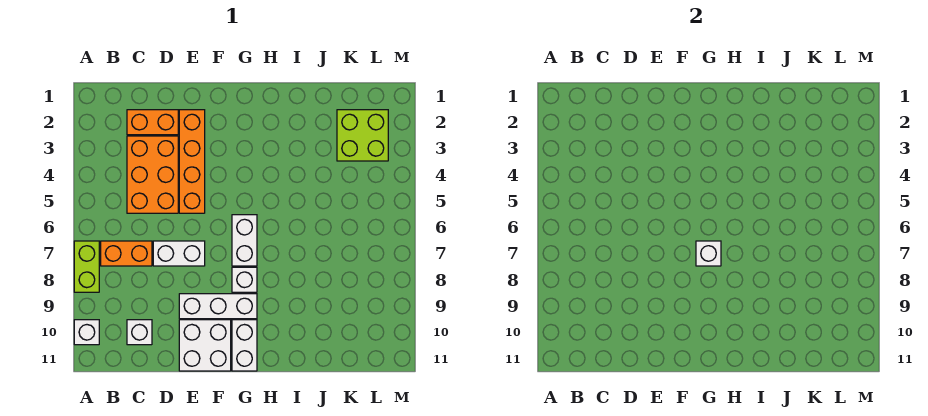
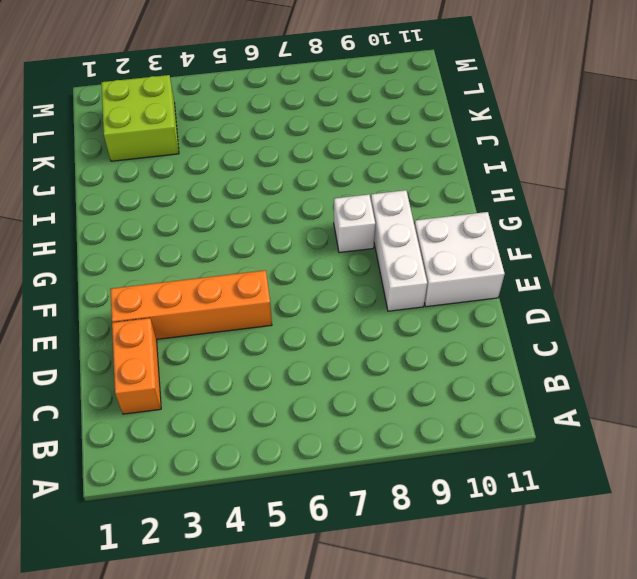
none -> lime brick A7:A8 level 1
none -> white brick A10 level 1
none -> orange brick B7:C7 level 1

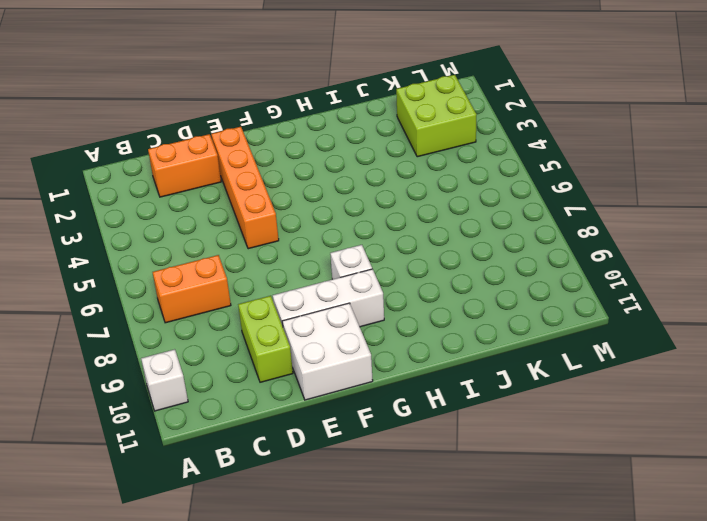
lime brick D9:D10 level 1 -> lime brick A7:A8 level 1
none -> orange brick C3:D5 level 1
none -> white brick C10 level 1
none -> white brick D7:E7 level 1

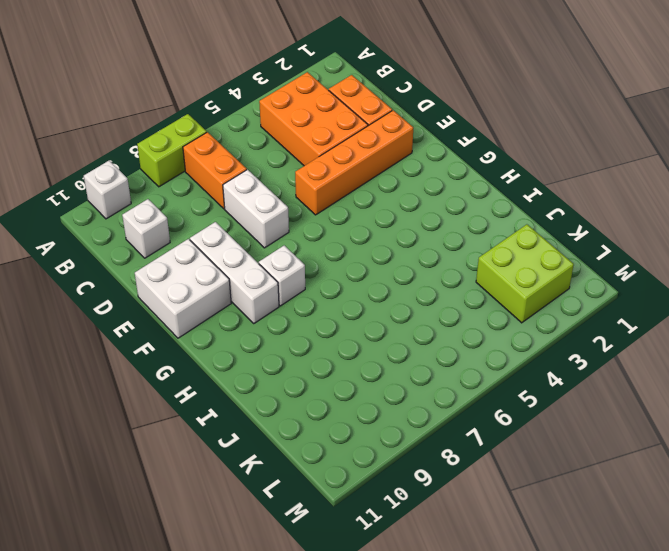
orange brick B3:D4 level 1 -> orange brick C3:D5 level 1
none -> white brick G6:G7 level 1
none -> white brick G10:G11 level 1
none -> white brick G7 level 2

